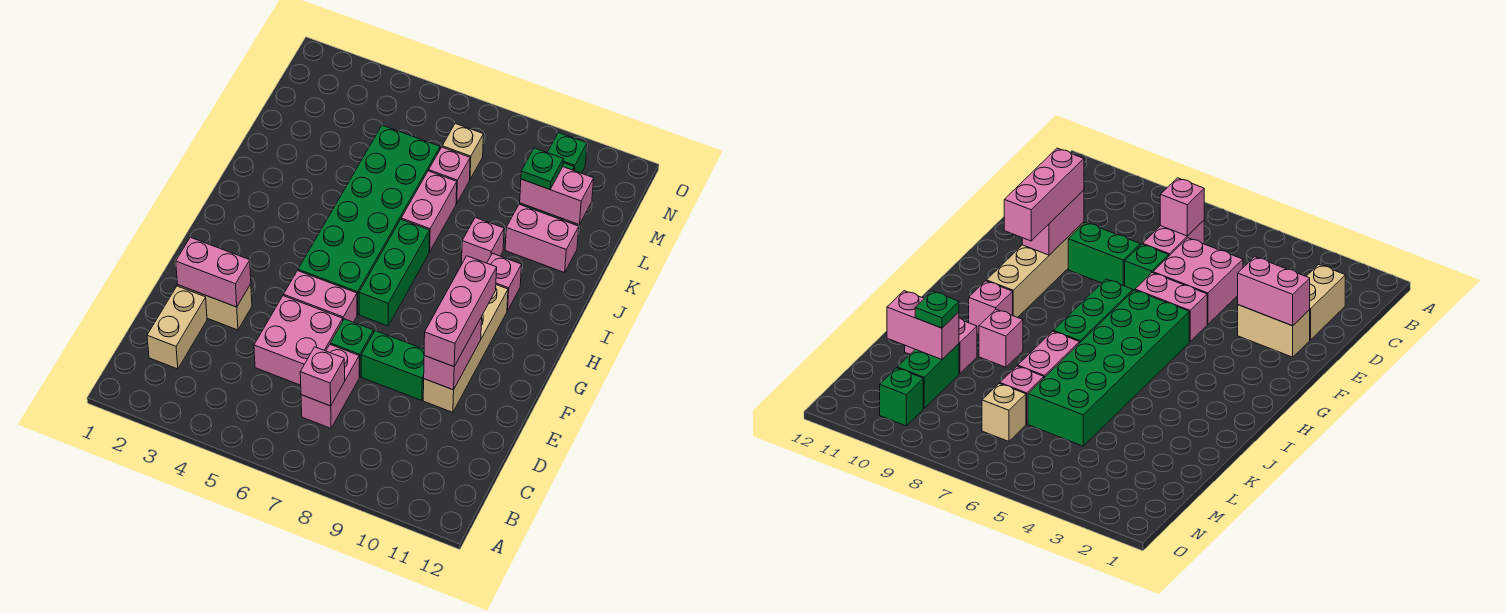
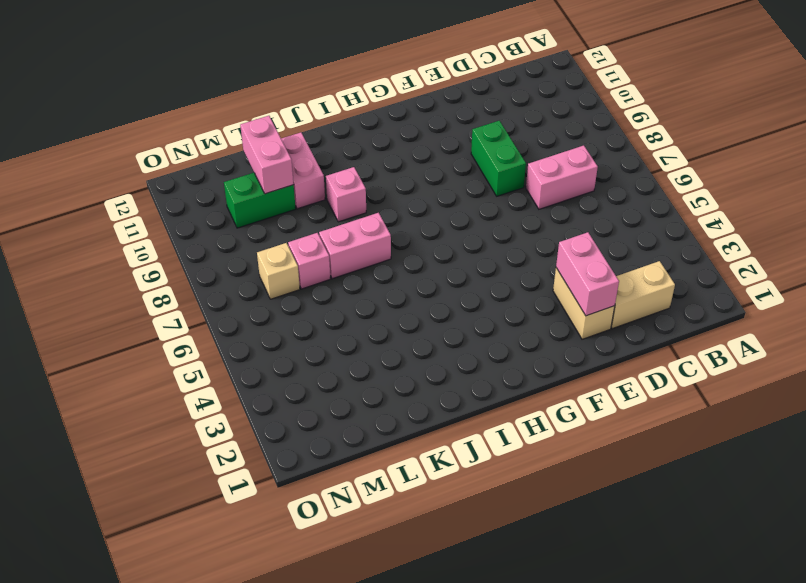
none -> pink brick D5:E6 level 1
none -> green brick E7 level 1
none -> tan brick E10:H10 level 1

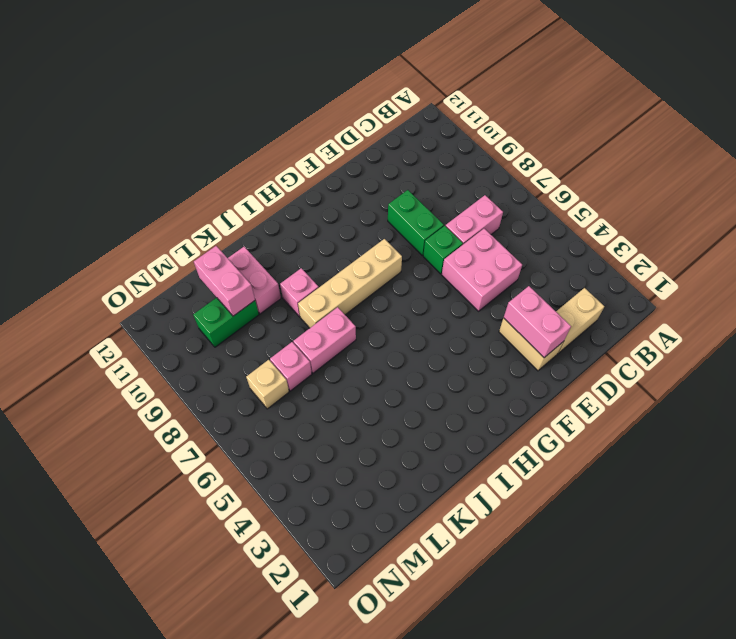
tan brick G8:J8 level 1 -> tan brick E10:H10 level 1
none -> pink brick F5:F6 level 1
none -> green brick G5:L6 level 1
none -> green brick G7:I7 level 1

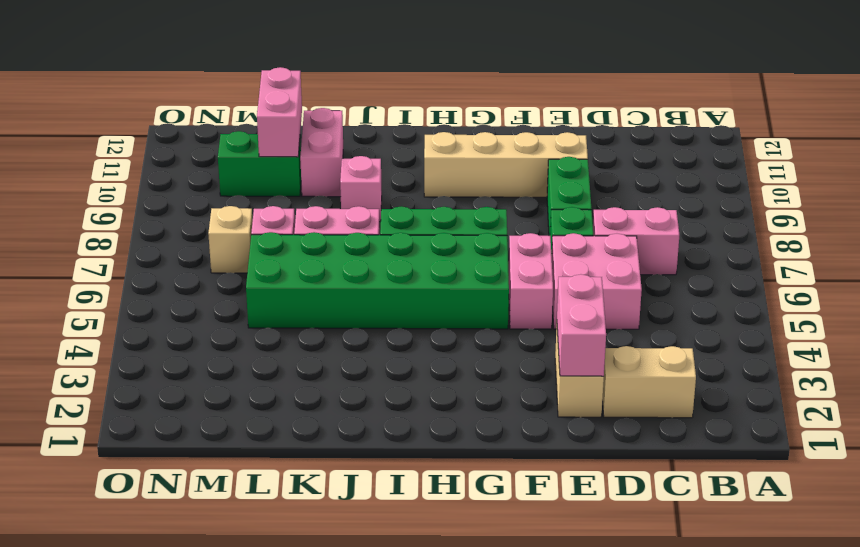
none -> pink brick I10 level 1
none -> green brick N10 level 1
none -> pink brick C7 level 2

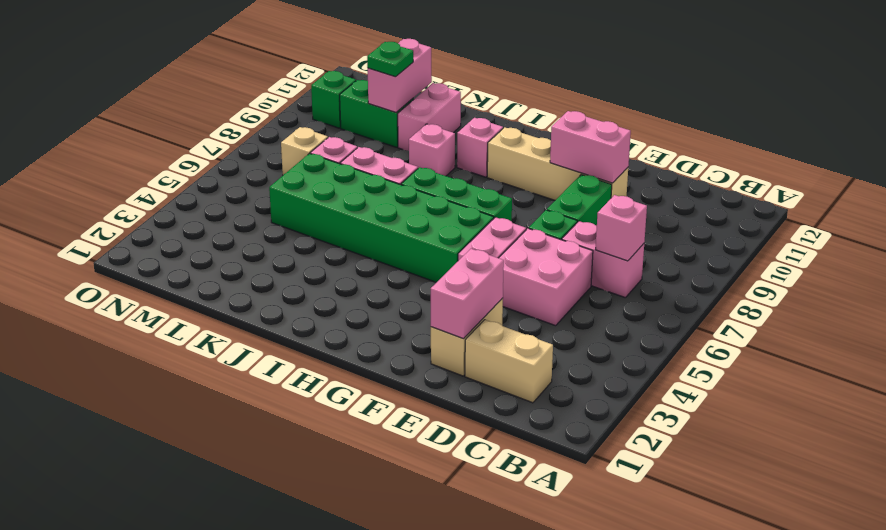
none -> pink brick E10:G10 level 3

